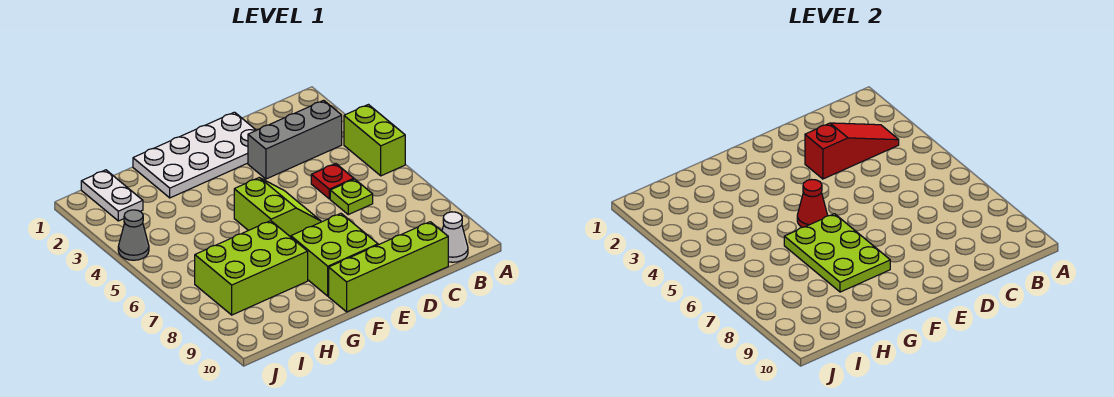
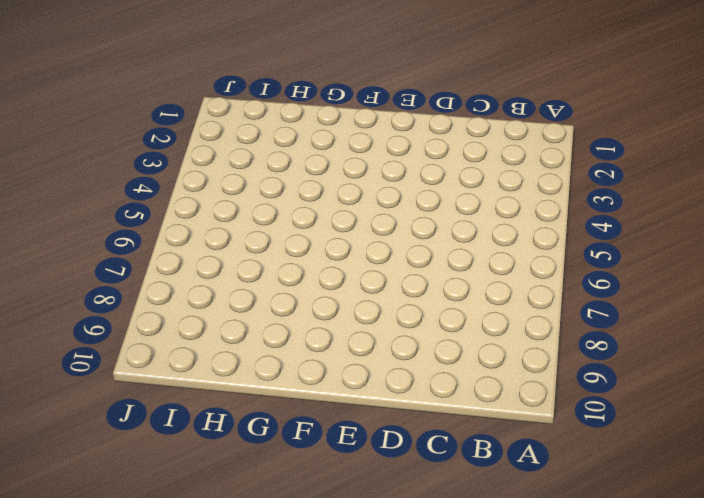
none -> lime brick A4:A5 level 1
none -> grey brick B3:D3 level 1
none -> white cone B10 level 1

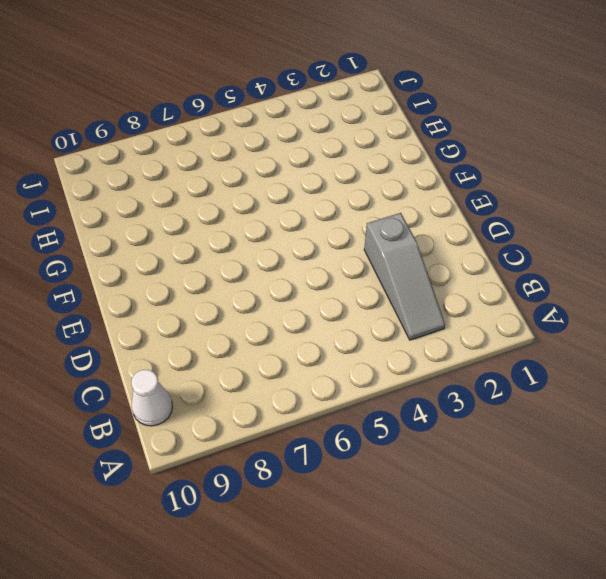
grey slope B3:D3 level 1 top D -> grey brick B3:D3 level 1
none -> lime brick A4:A5 level 1
none -> red plate C5 level 1
none -> lime plate C6 level 1

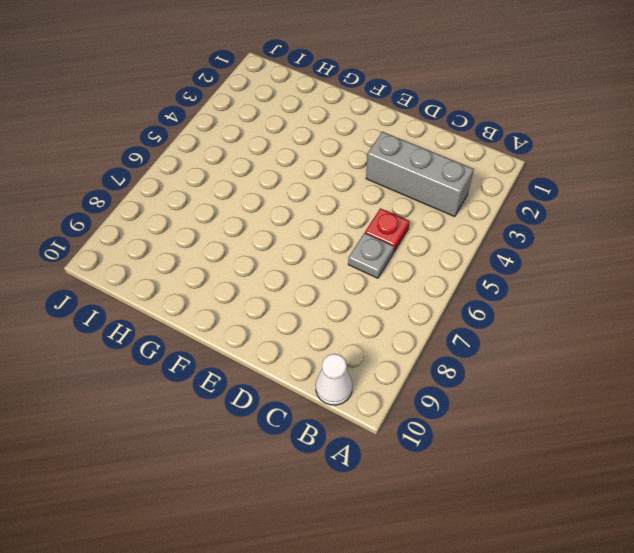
grey plate C6 level 1 -> lime plate C6 level 1
none -> lime brick A4:A5 level 1
none -> lime brick C10:F10 level 1
none -> white plate D1:G2 level 1

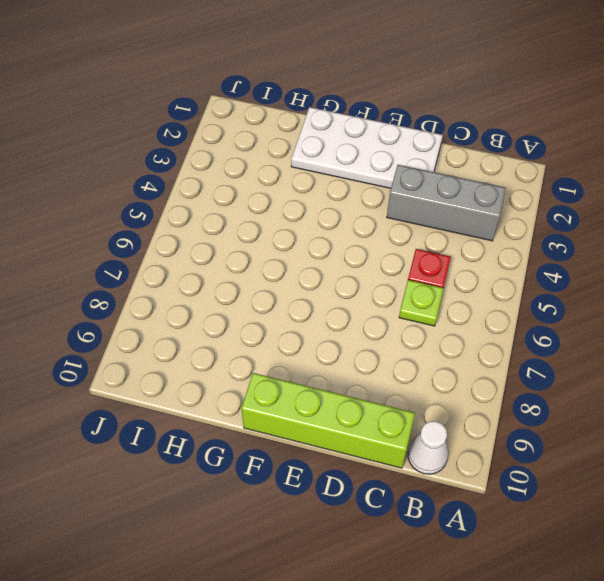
none -> lime brick A4:A5 level 1
none -> lime slope E5:F6 level 1 top F
none -> lime brick E8:F9 level 1

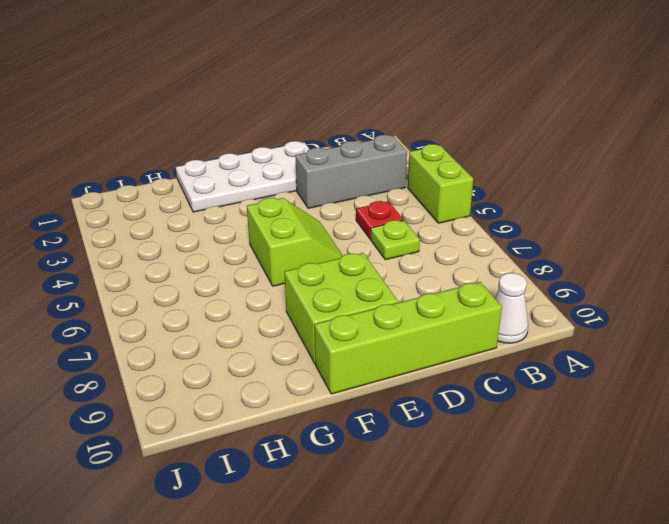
none -> lime brick G7:I8 level 1
none -> white plate I1:I2 level 1
none -> grey cone J4 level 1

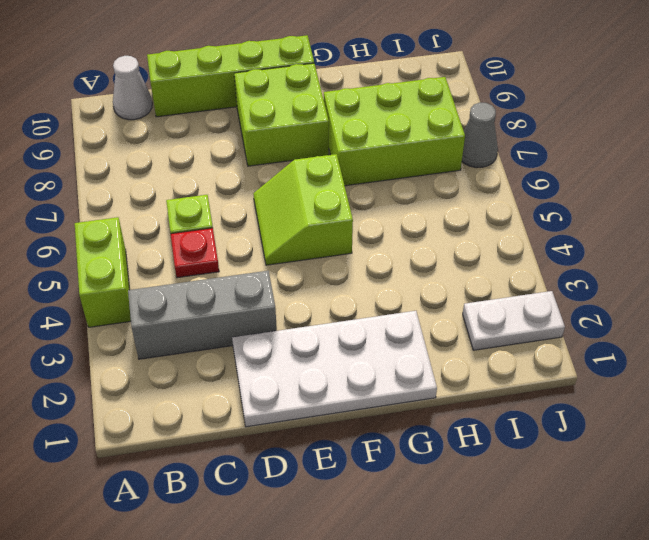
white plate I2:J2 level 1 -> white plate I1:I2 level 1
grey cone J7 level 1 -> grey cone J4 level 1
none -> red slope B3:D3 level 2 top D
none -> red cone F5 level 2
none -> lime plate F6:G8 level 2

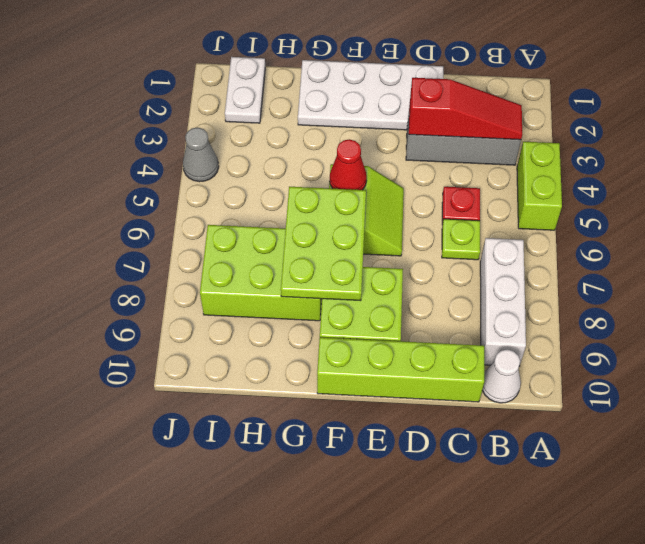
white brick B7:B9 level 1 -> none

